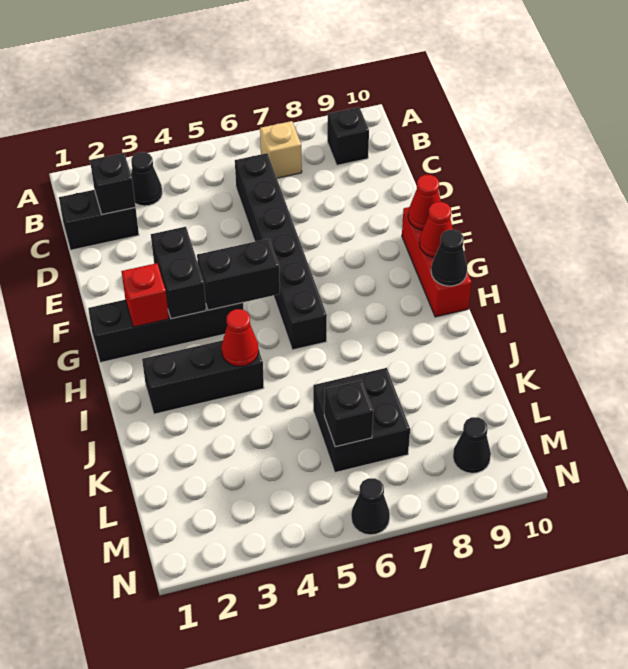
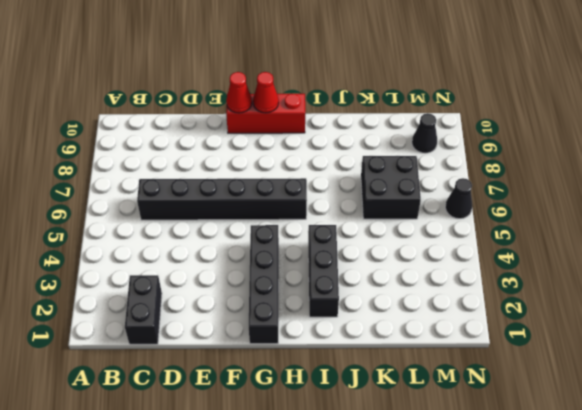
none -> black cone B3 level 1
none -> tan brick B7 level 1
none -> black brick B9 level 1

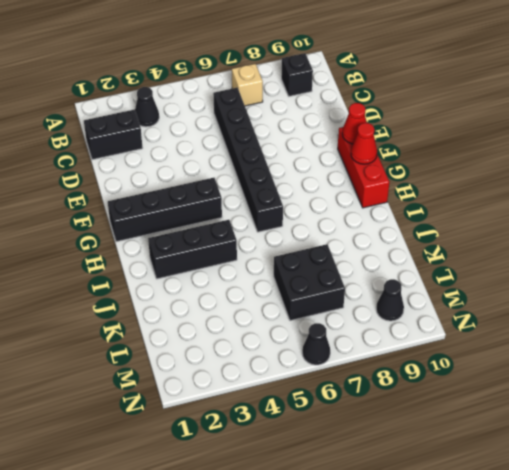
none -> black brick C2 level 2
none -> black brick F3:G3 level 2
none -> red brick G2 level 2

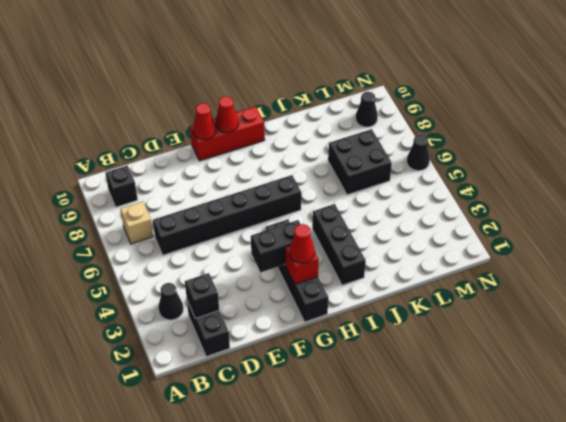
red cone G2 level 3 -> red cone I4 level 2
none -> black brick G4:G5 level 2
none -> black cone H10 level 2
none -> black brick L6 level 2

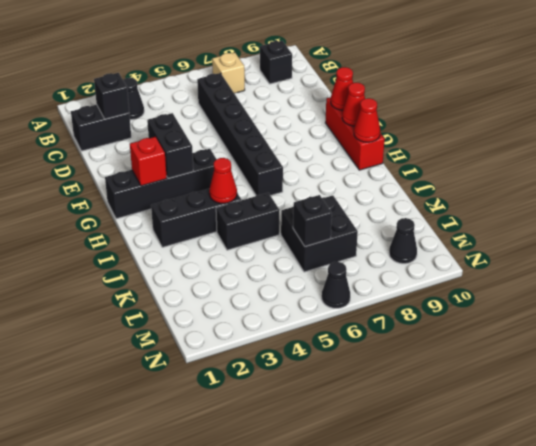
red cone H10 level 2 -> black cone H10 level 2
black brick J4:J5 level 1 -> black brick G4:G5 level 2

